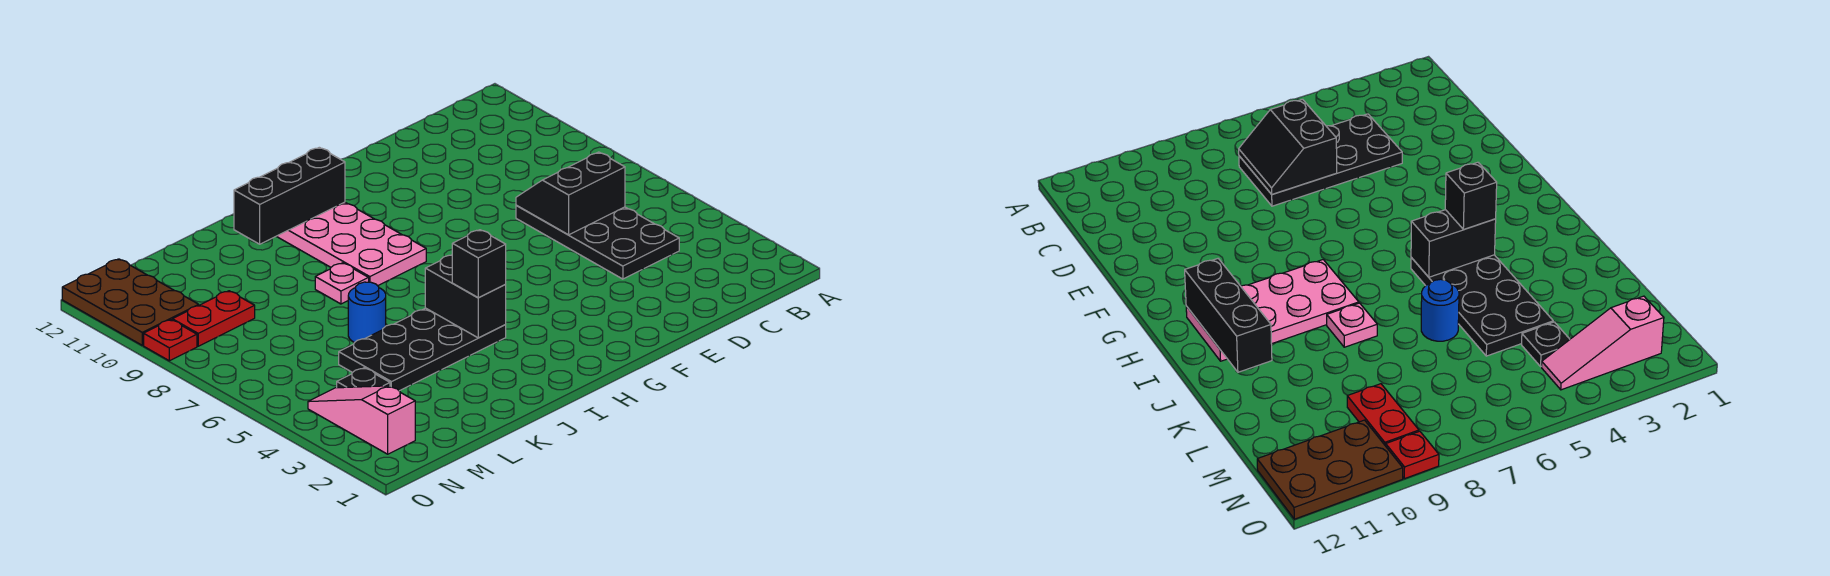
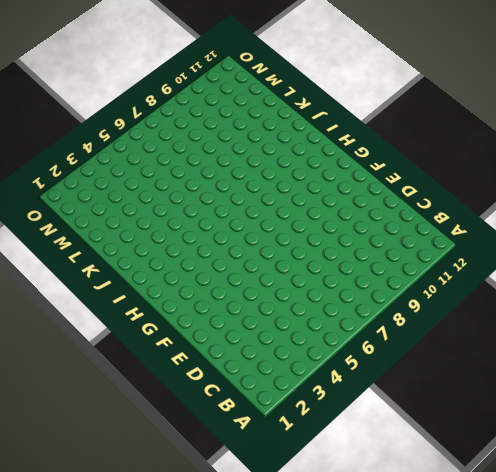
none -> black plate C4:D7 level 1
none -> pink plate H8:I11 level 1
none -> black plate I4:L5 level 1

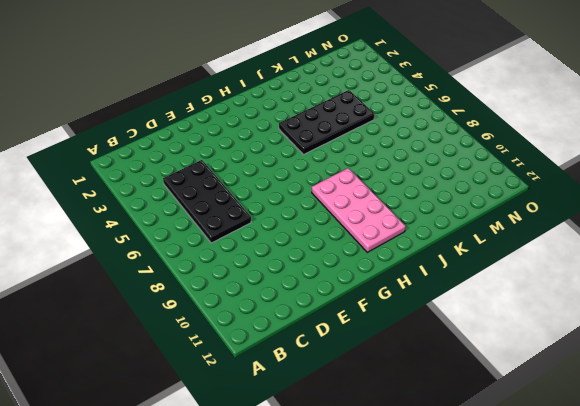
none -> pink plate J8 level 1
none -> blue round brick K6 level 1
none -> black plate M4 level 1

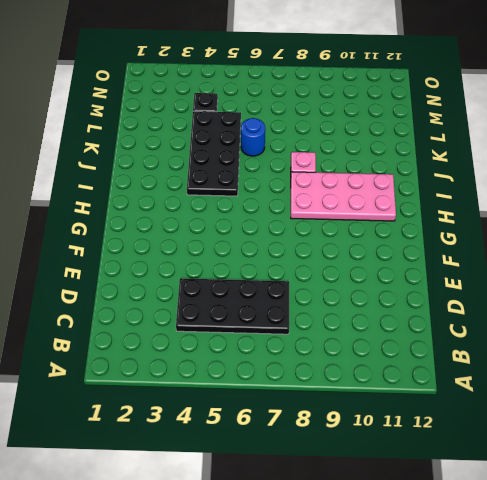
none -> red plate M9:N9 level 1
none -> pink slope N2:N4 level 1 top 2
none -> brown plate N10:O12 level 1

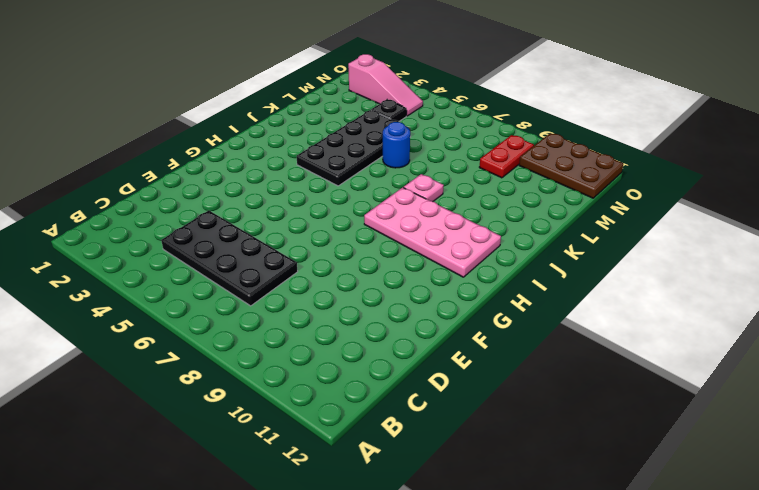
none -> red plate O9 level 1
none -> black slope C6:D7 level 2 top 6
none -> black brick H11:J11 level 2

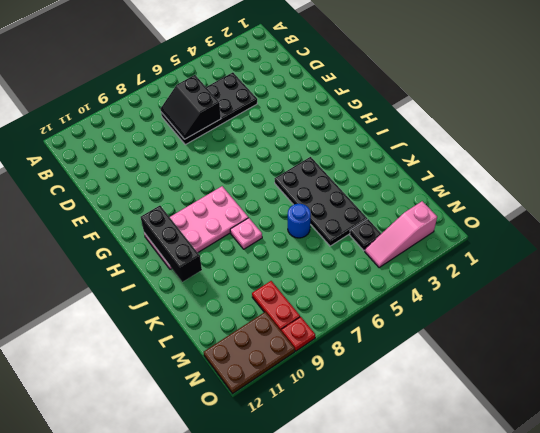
none -> black brick I4:I5 level 2
none -> black brick I4 level 3

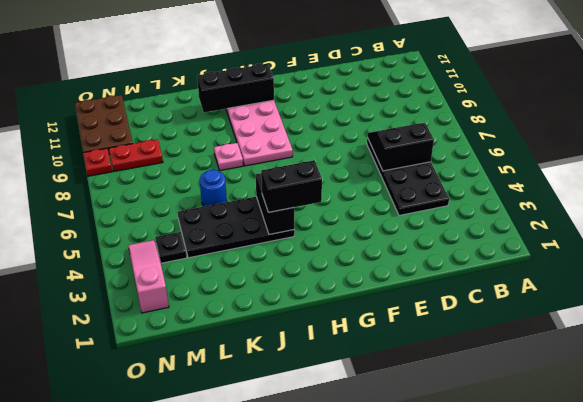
black brick H4:I4 level 3 -> black brick I4 level 3

